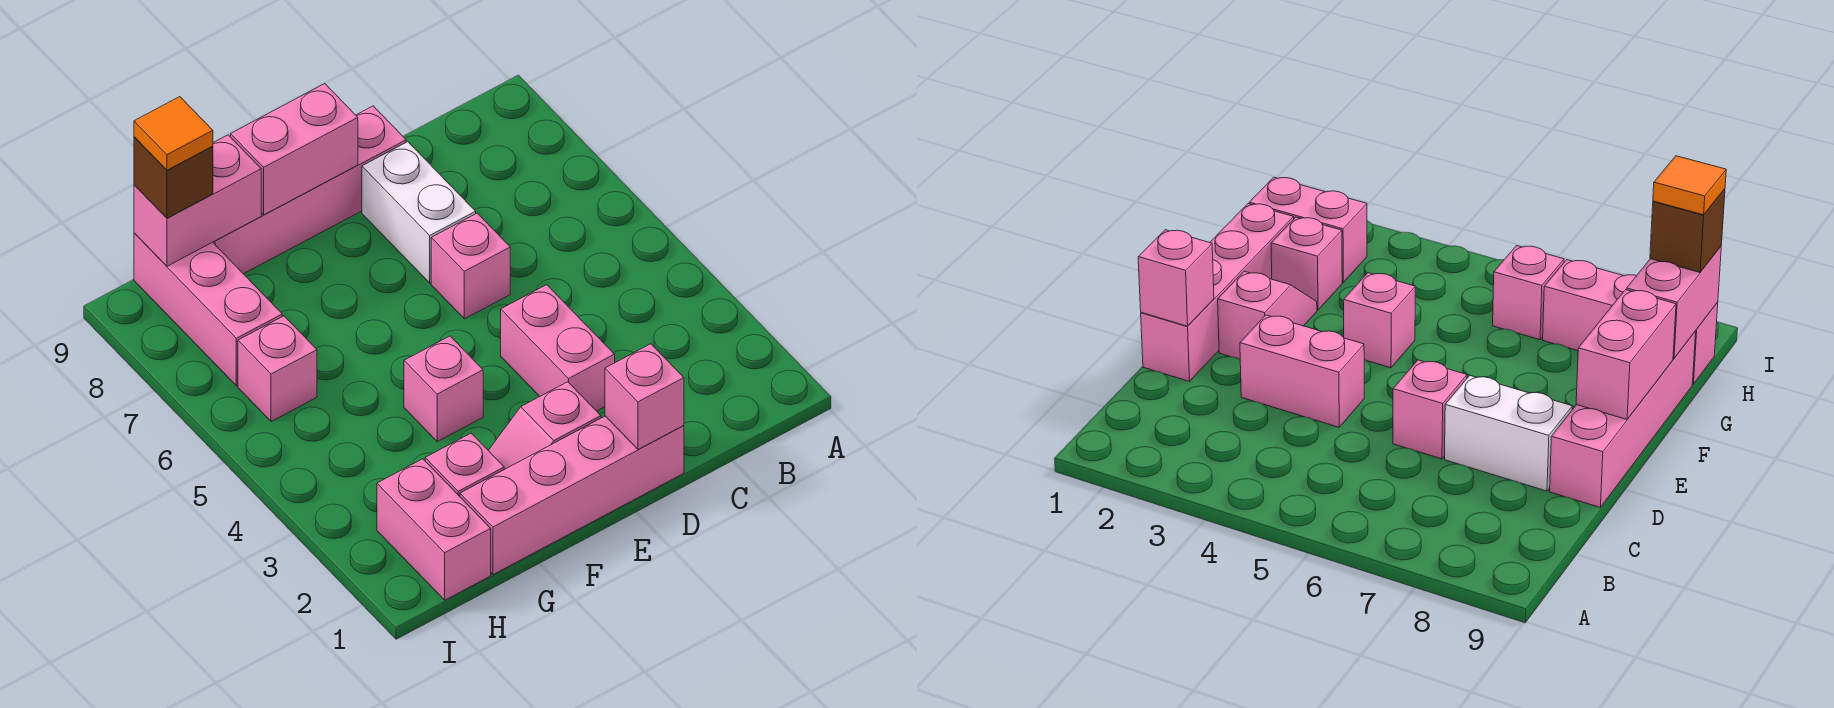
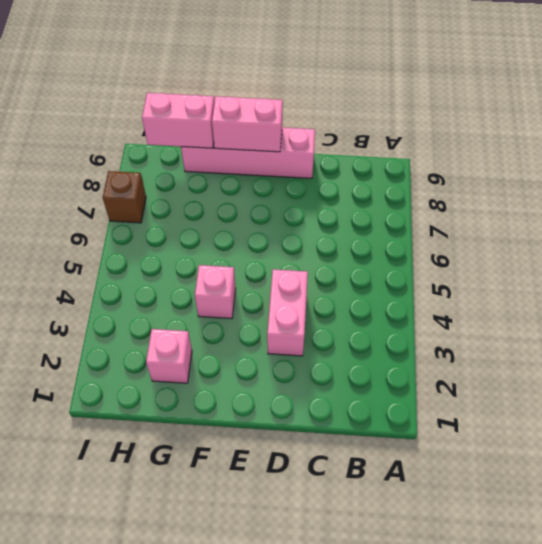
brown brick I7 level 1 -> brown brick H9 level 3
none -> pink brick D1:G1 level 1
none -> pink brick D6 level 1
none -> white brick D7:D8 level 1

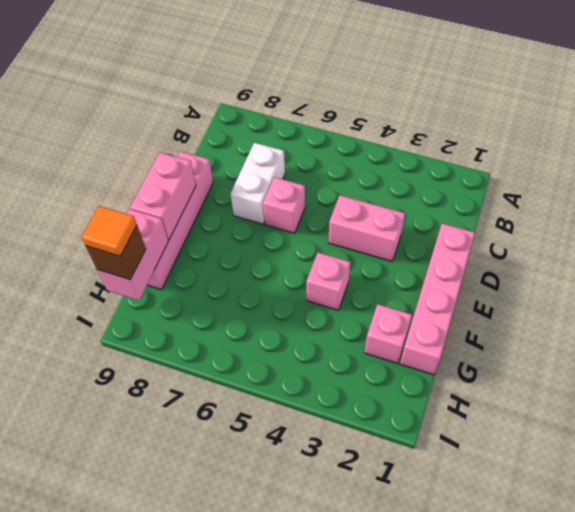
white brick C7:D7 level 1 -> white brick D7:D8 level 1
none -> pink slope E2:F2 level 1 top E
none -> pink brick H1:H2 level 1
none -> pink brick H6 level 1

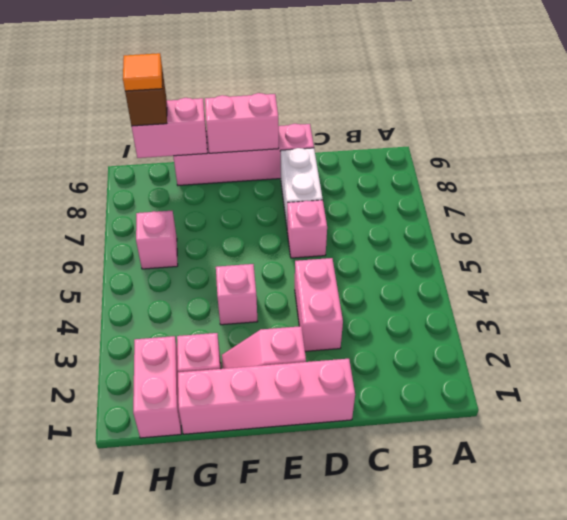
none -> pink brick H7:H9 level 1
none -> pink brick D1 level 2

